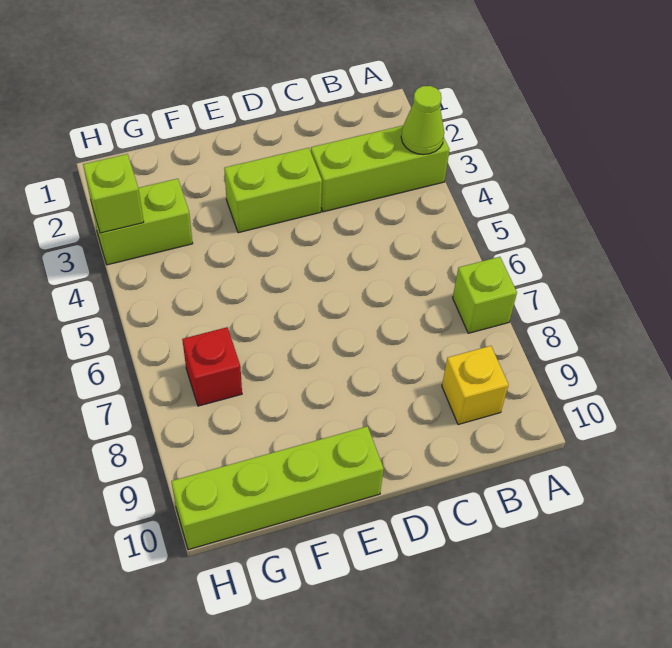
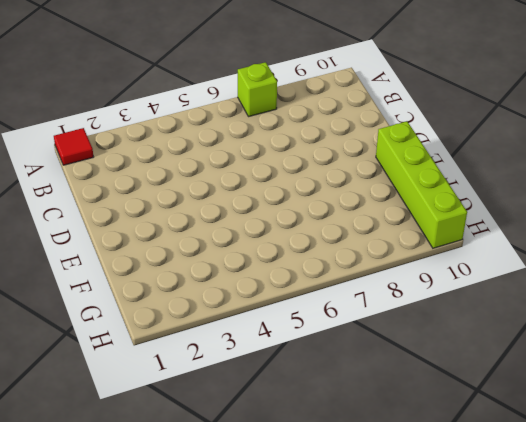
red tile A1 level 1 -> none
none -> lime brick A3:C3 level 1
none -> yellow brick B9 level 1

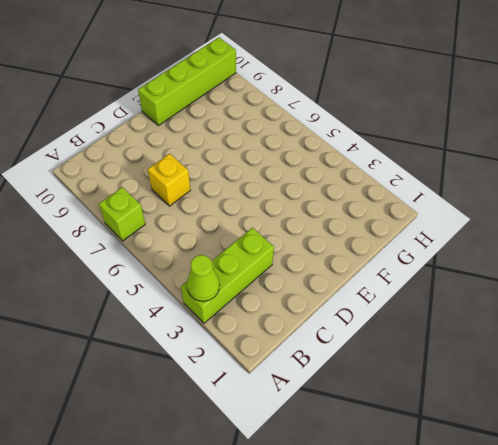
yellow brick C7 level 1 -> yellow brick B9 level 1
none -> lime brick D3:E3 level 1
none -> lime brick G3:H3 level 1

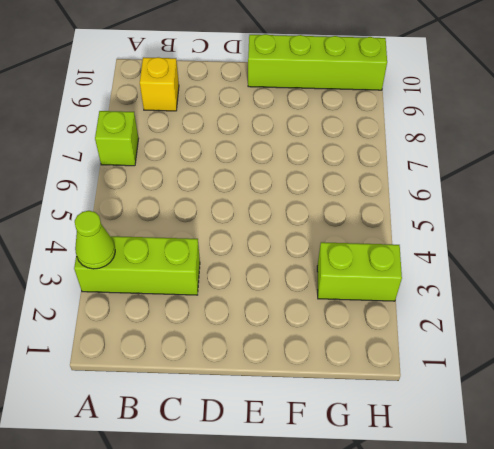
none -> lime brick D3:E3 level 1
none -> red brick G7 level 1

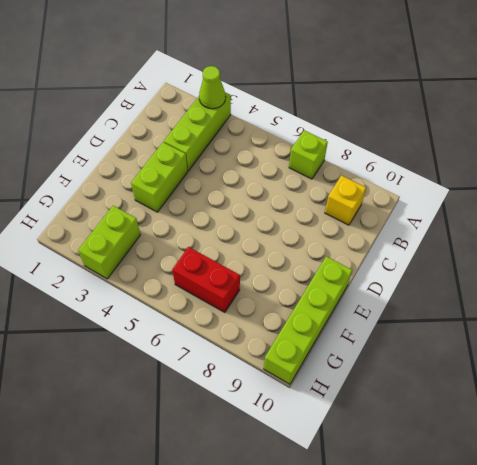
red brick G6:G7 level 1 -> red brick G7 level 1
none -> lime brick H3 level 2

